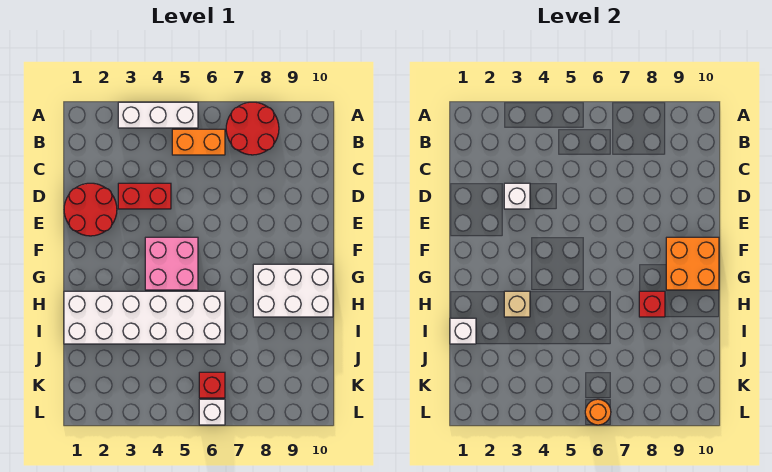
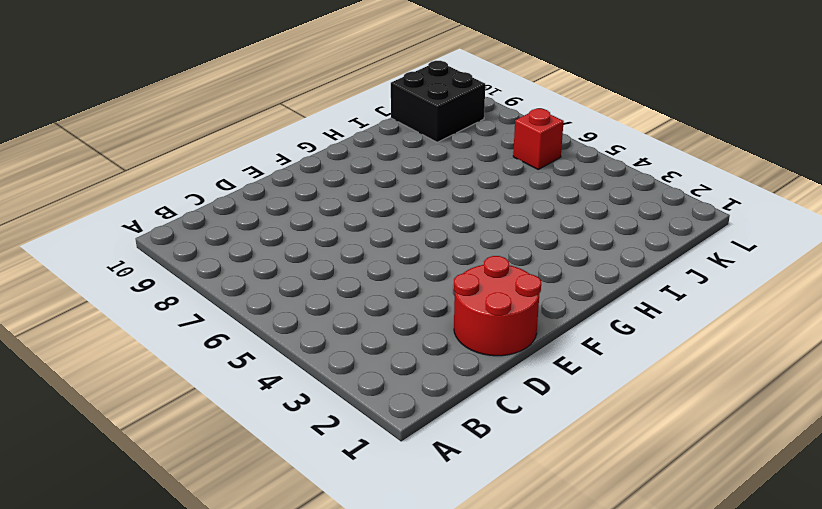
black brick J9:K10 level 1 -> none
none -> white brick A3:A5 level 1
none -> red round brick A7:B8 level 1
none -> orange brick B5:B6 level 1

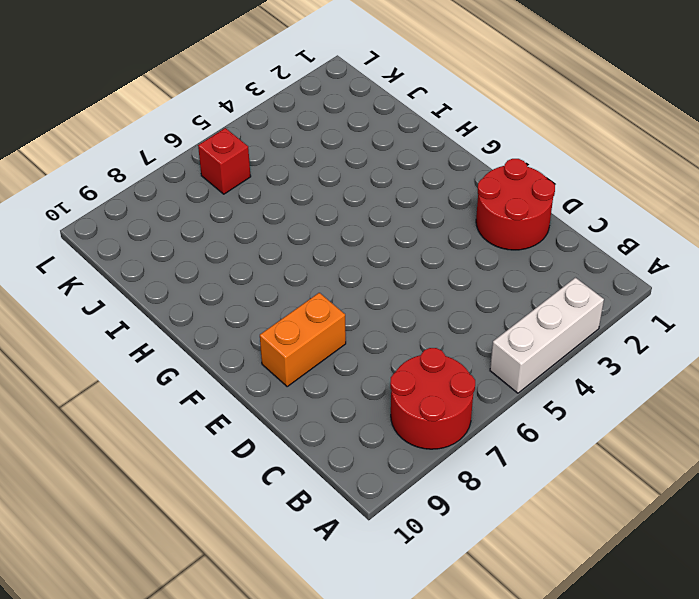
orange brick E8:E9 level 1 -> orange brick B5:B6 level 1
none -> red brick D3:D4 level 1
none -> pink brick F4:G5 level 1
none -> white brick G8:H10 level 1

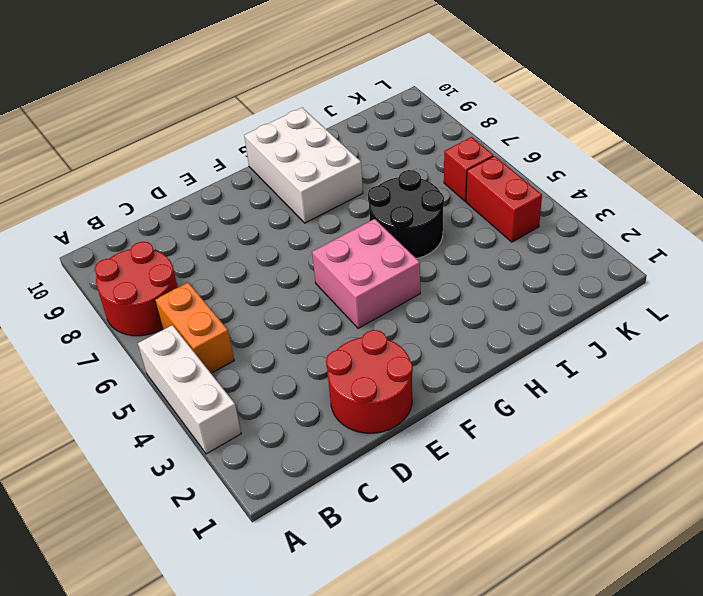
black round brick H5:I6 level 1 -> white brick H1:I6 level 1
red brick K4:K5 level 1 -> red brick D3:D4 level 1
none -> white brick L6 level 1
none -> white brick D3 level 2
none -> orange brick F9:G10 level 2

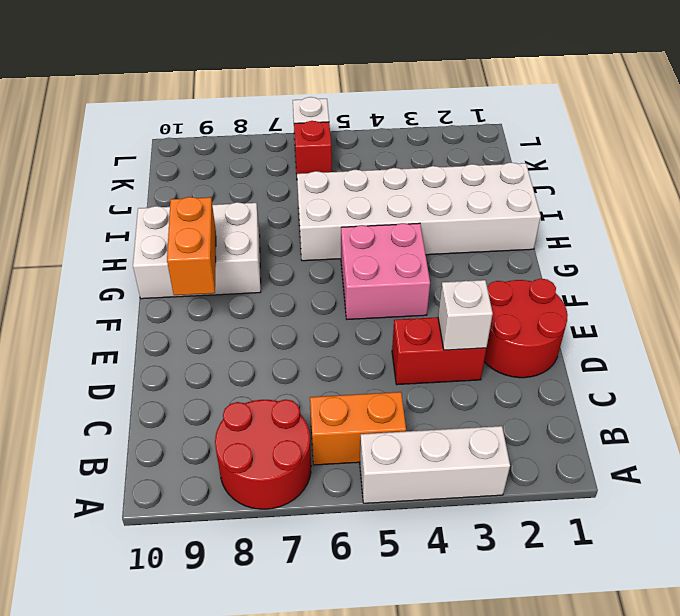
orange brick F9:G9 level 2 -> orange brick F9:G10 level 2
none -> tan brick H3 level 2
none -> red brick H8 level 2
none -> white brick I1 level 2

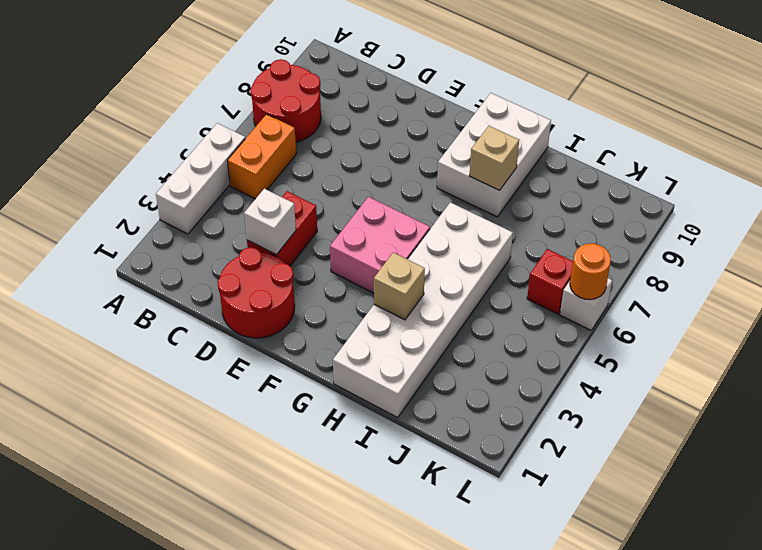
tan brick H8 level 2 -> red brick H8 level 2
none -> orange brick F9:G10 level 2
none -> white brick I1 level 2

